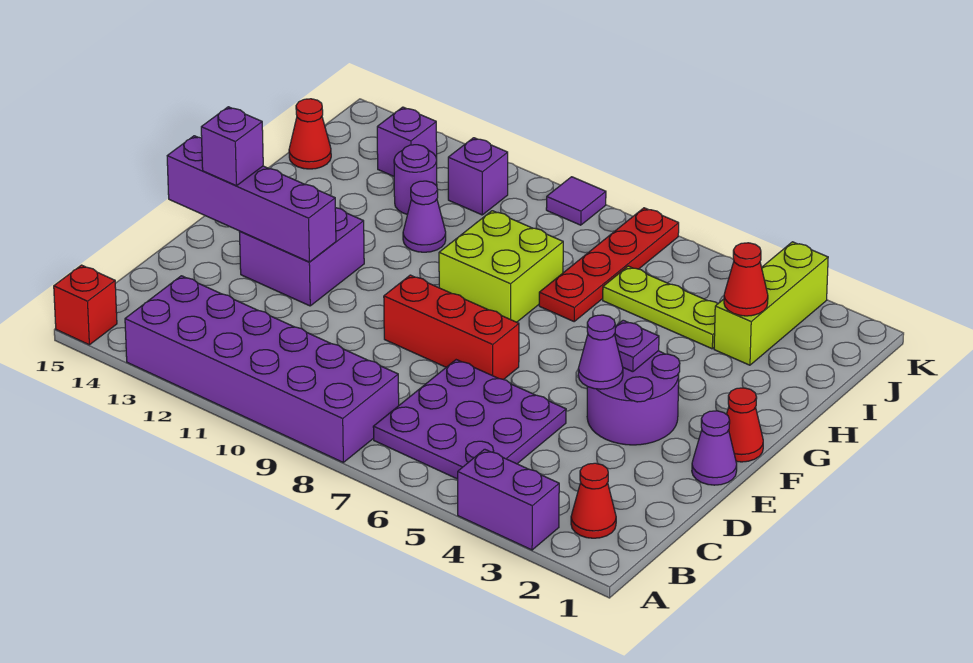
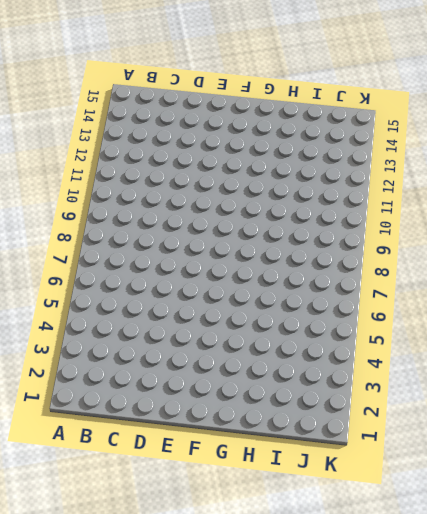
none -> purple brick A3:A4 level 1
none -> purple brick A8:B13 level 1
none -> red brick A15 level 1

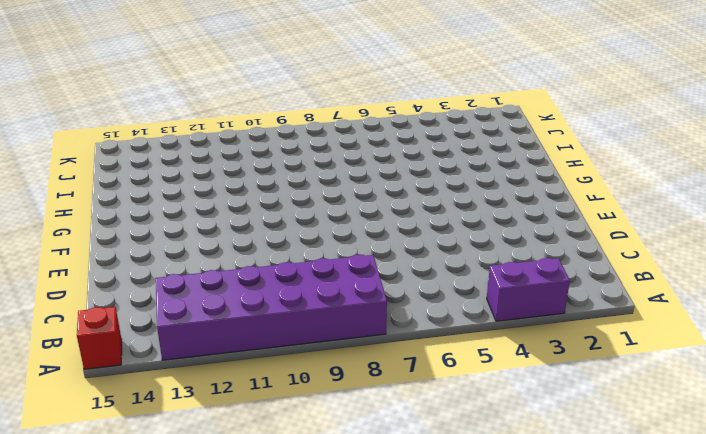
none -> red cone B2 level 1
none -> purple plate B5:D7 level 1
none -> purple cone E1 level 1

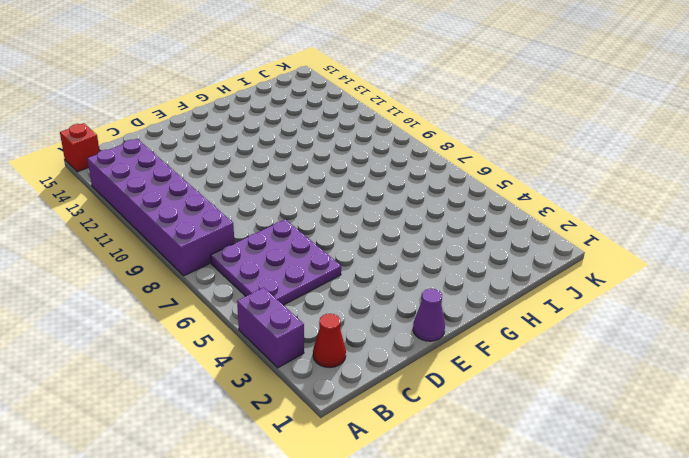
none -> purple round brick E3:F4 level 1
none -> red brick E7:E9 level 1
none -> purple brick E12:F13 level 1

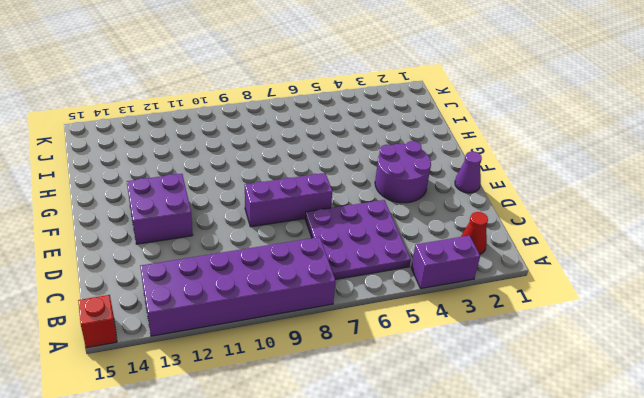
purple brick E7:E9 level 1 -> red brick E7:E9 level 1
none -> red cone F1 level 1
none -> lime brick G8:H9 level 1
none -> red plate H7:K7 level 1

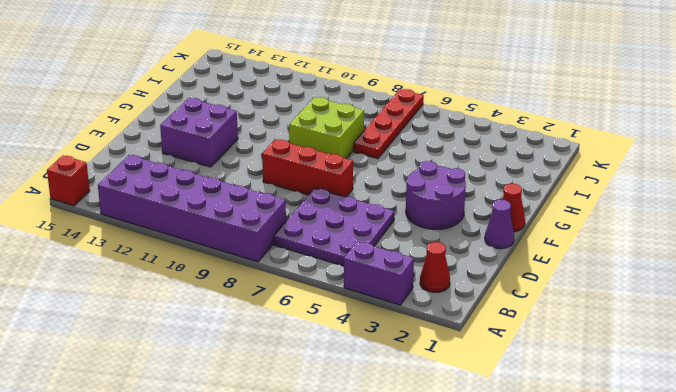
none -> purple cone H11 level 1
none -> lime brick I3:K3 level 1
none -> lime plate I4:I6 level 1

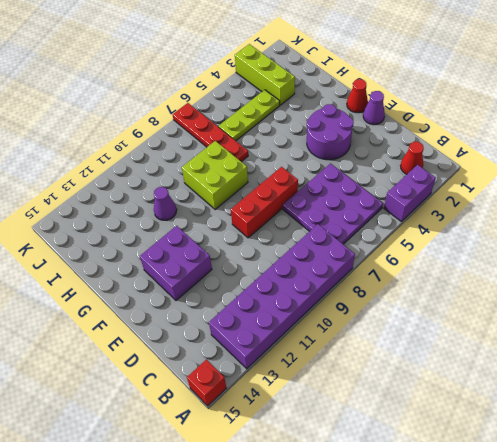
none -> purple round brick I12 level 1
none -> red cone I15 level 1
none -> purple brick J11 level 1

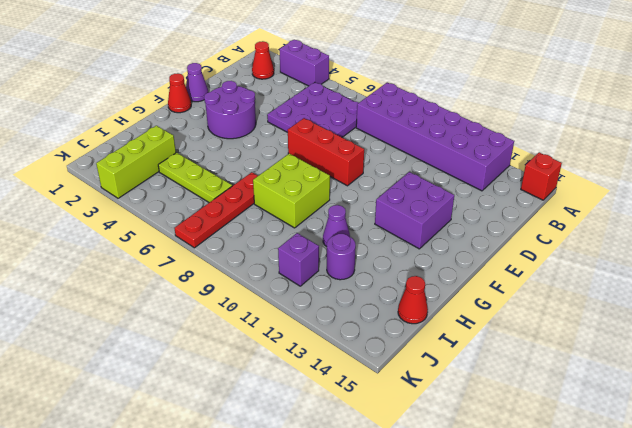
none -> purple brick J13 level 1
none -> purple tile K9 level 1
none -> purple cone E4 level 2

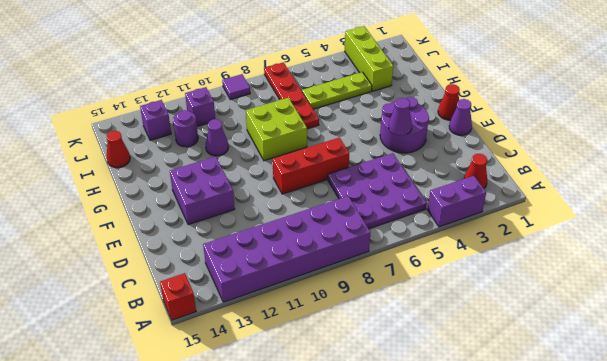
none -> purple brick E12:E15 level 2
none -> purple plate F4 level 2
none -> red cone I3 level 2

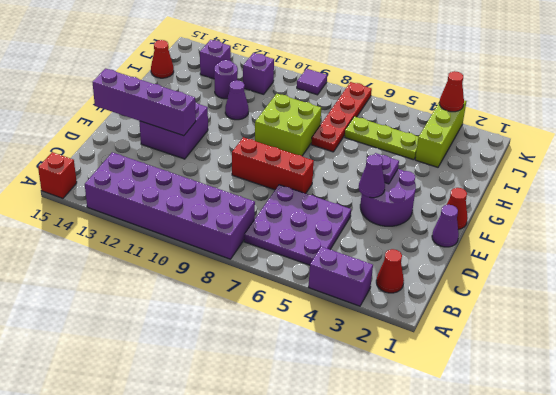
red cone K3 level 2 -> red cone I3 level 2
none -> purple brick E14 level 3

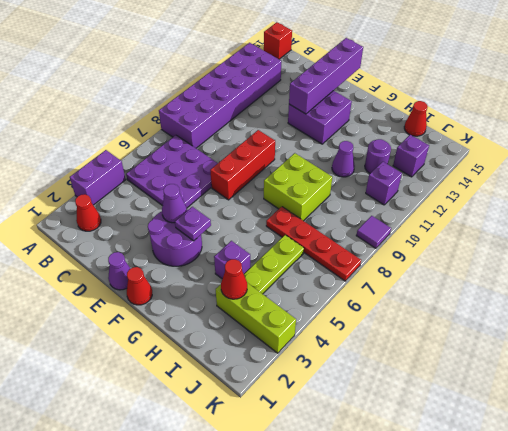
purple brick H4 level 1 -> purple brick E14 level 3

